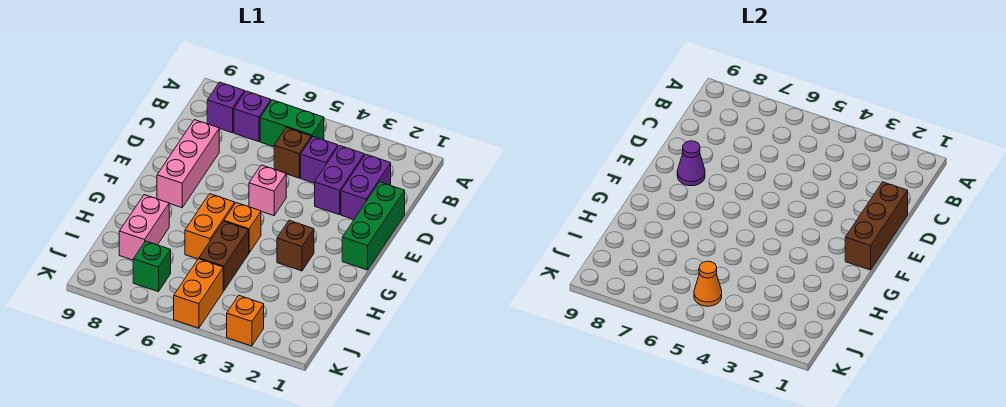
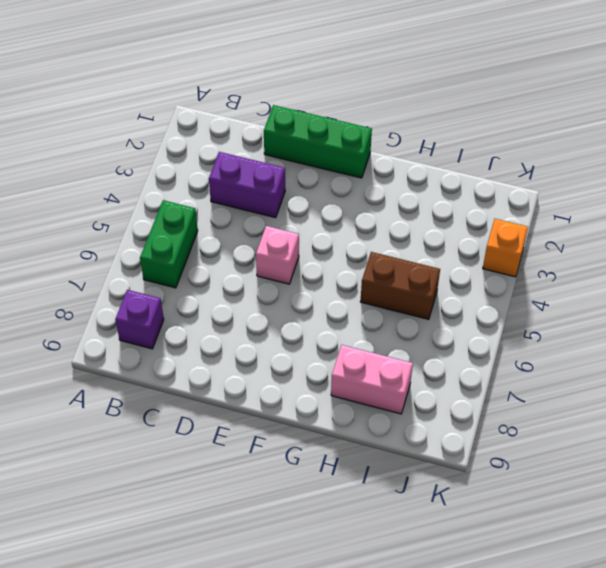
none -> purple brick B7 level 1
none -> purple brick C2:D2 level 1
none -> purple brick C4 level 1

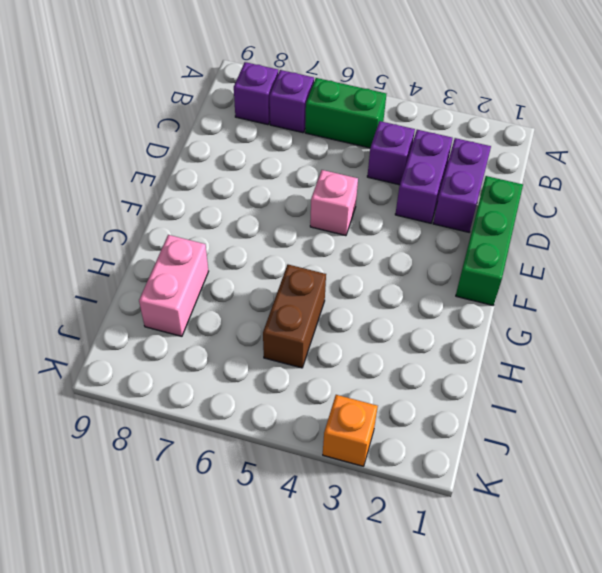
none -> brown brick C5 level 1
none -> pink brick D8:F8 level 1
none -> brown brick G3 level 1

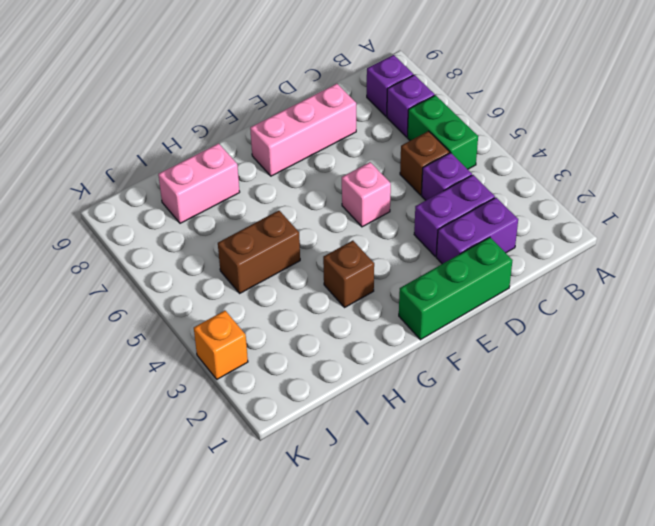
none -> orange brick G5 level 1
none -> orange brick G6:H6 level 1
none -> orange brick J5:K5 level 1

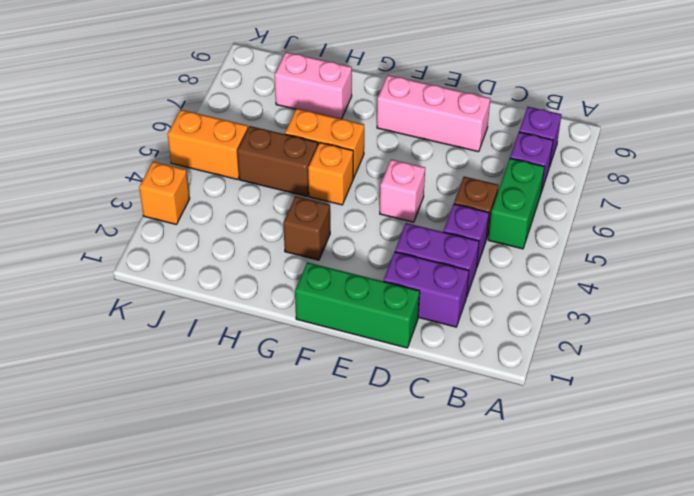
none -> green brick J7 level 1
none -> brown brick D1:F1 level 2
none -> purple cone E8 level 2

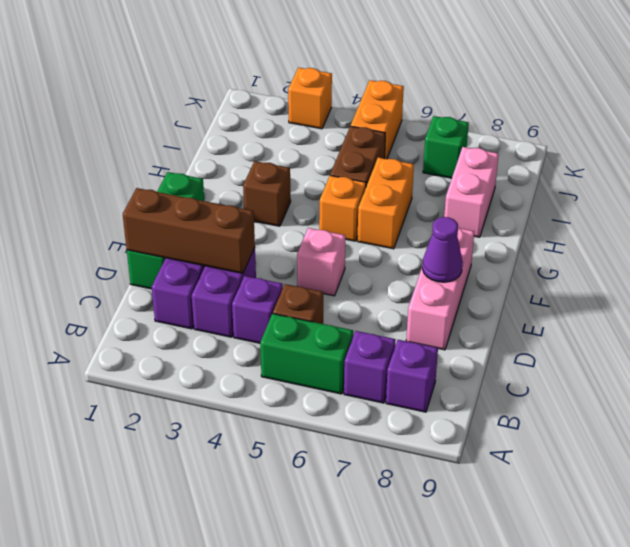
brown brick D1:D3 level 2 -> brown brick D1:F1 level 2
none -> orange cone J5 level 2

